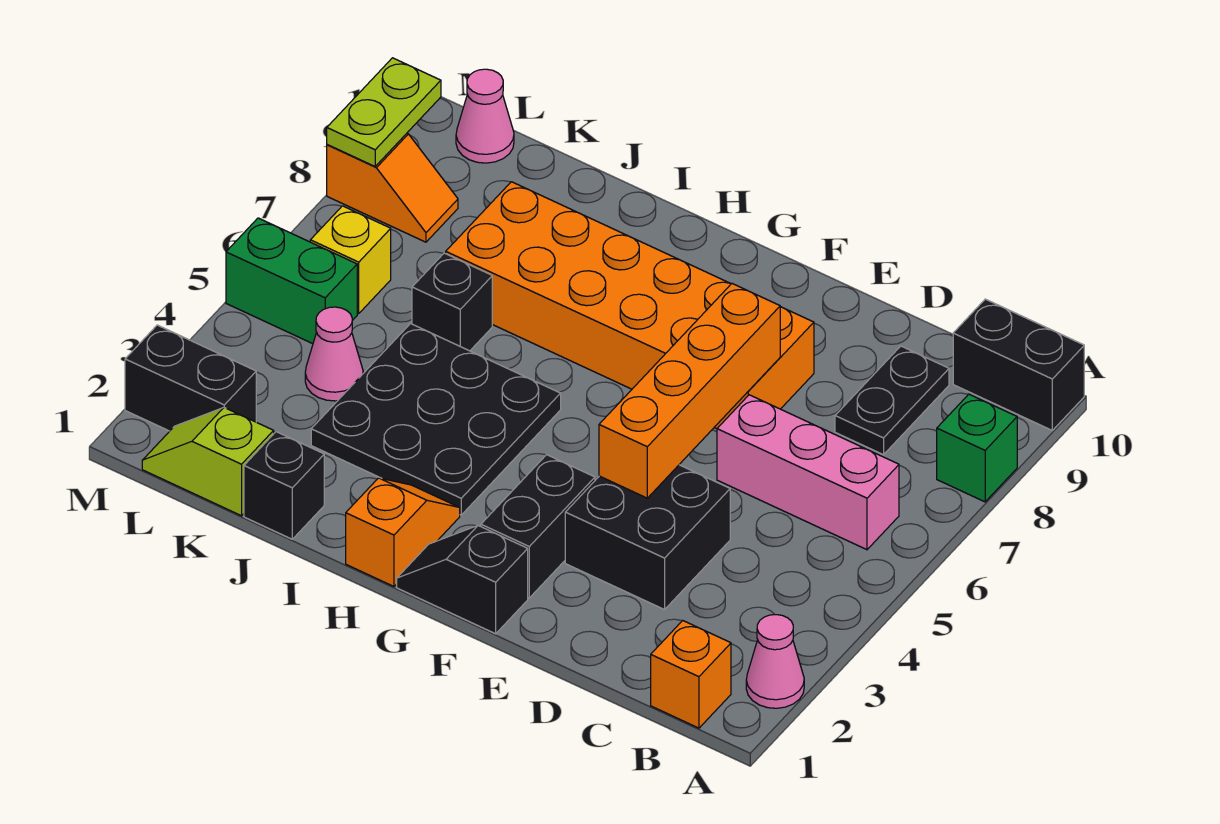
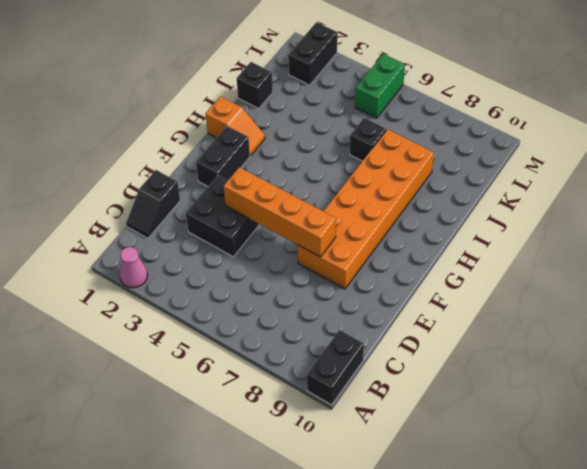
black slope C1:D1 level 1 top D -> black slope F1:G1 level 1 top F
black brick F2:G2 level 1 -> black brick F2:F3 level 1
none -> green brick A8 level 1
none -> orange brick B1 level 1
none -> pink brick B6:D6 level 1

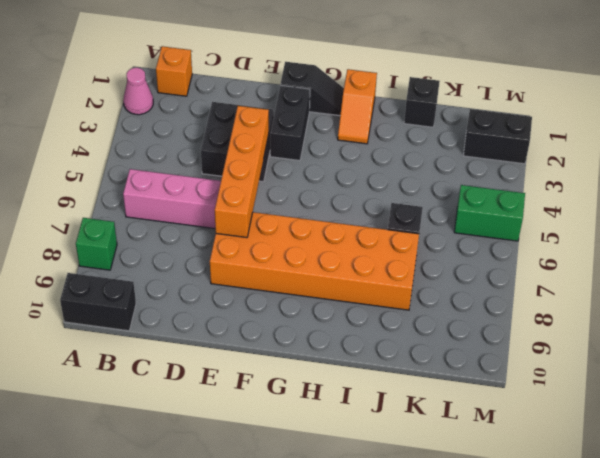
none -> black plate C8:C9 level 1
none -> black plate H3:J5 level 1
none -> lime slope K1:L1 level 1 top K

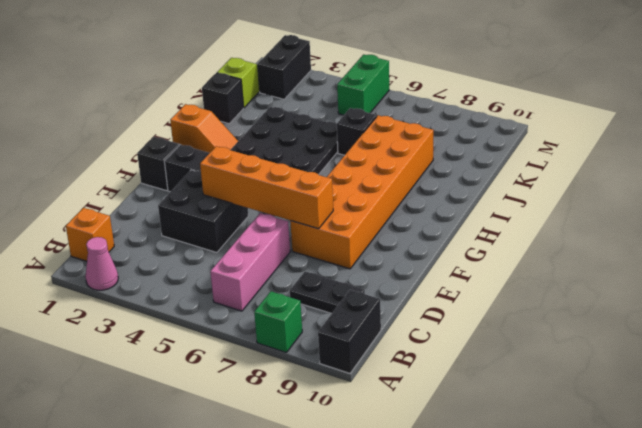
none -> pink cone K4 level 1
none -> yellow brick L6 level 1
none -> orange slope L8:M8 level 1 top M

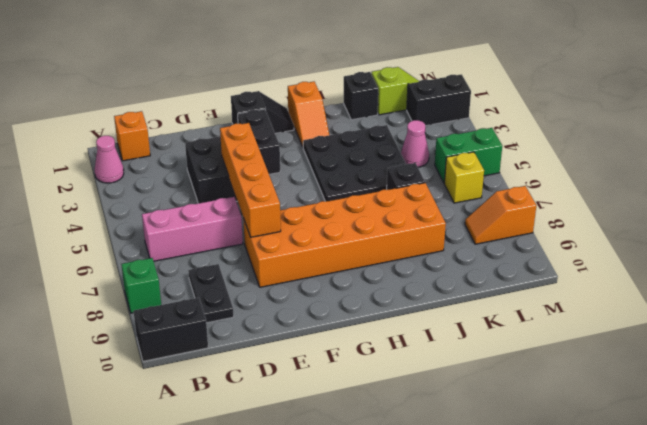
none -> pink cone L10 level 1
none -> lime plate M8:M9 level 2

